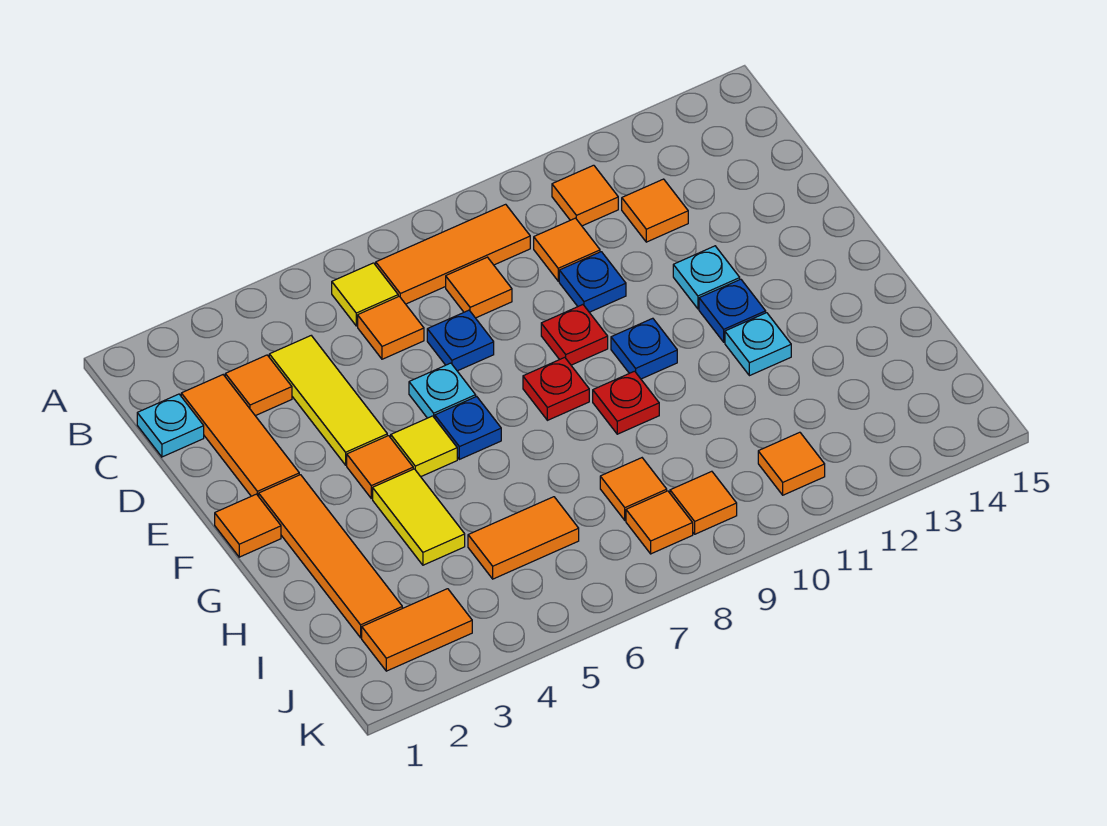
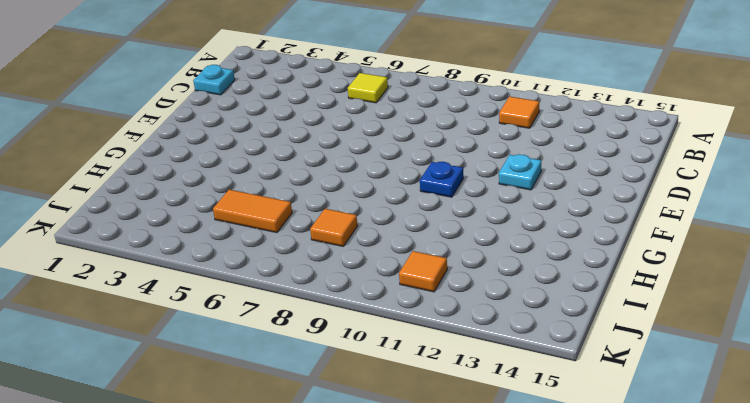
none -> orange tile B7:B9 level 1
none -> orange tile C2:E2 level 1
none -> orange tile C3 level 1
none -> yellow tile C4:E4 level 1

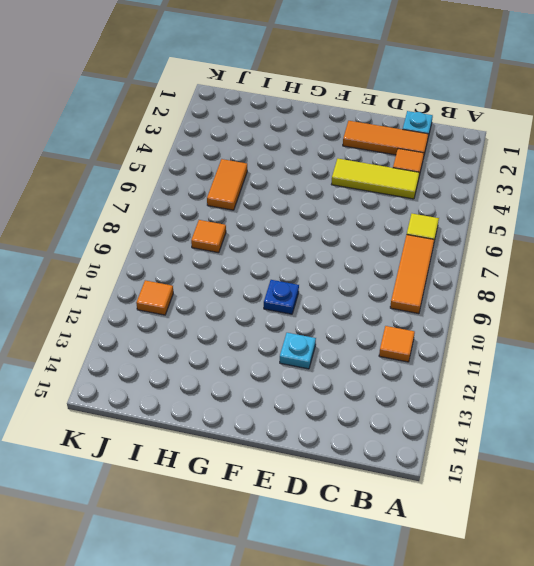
none -> orange tile C6 level 1
none -> orange tile C8 level 1
none -> orange tile C10 level 1
none -> orange tile C12 level 1

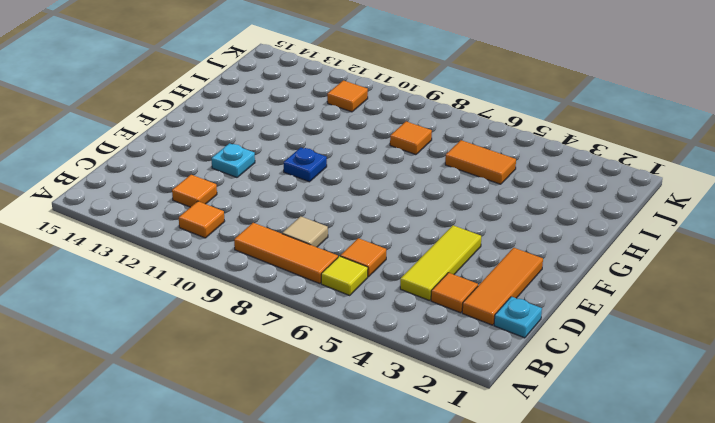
tan tile C8 level 1 -> orange tile C8 level 1
none -> orange tile C10 level 1
none -> blue plate D7 level 1
none -> blue plate D10 level 1
none -> cyan plate E6 level 1

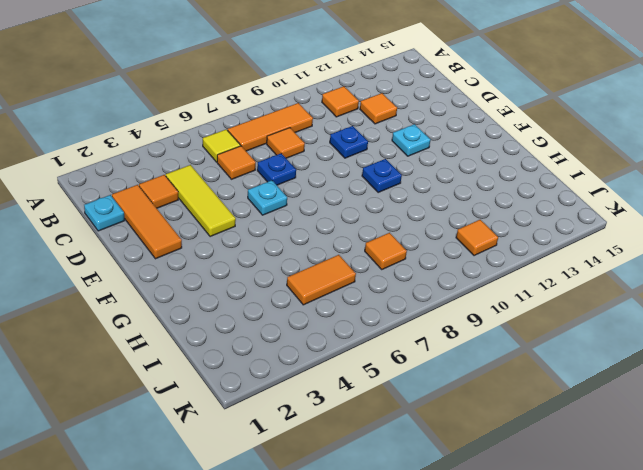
none -> orange tile C10 level 1
none -> red plate E9 level 1
none -> orange tile F1 level 1
none -> orange tile F2:I2 level 1

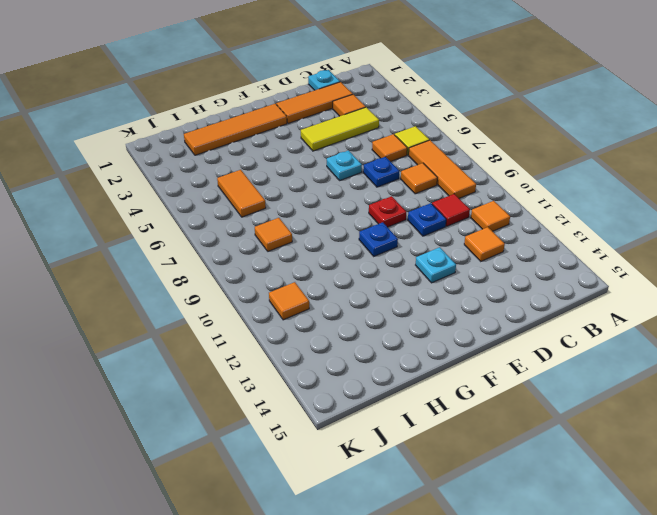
red tile C10 level 1 -> orange tile C10 level 1
none -> orange tile F1 level 1
none -> orange tile F4 level 1
none -> yellow tile F5 level 1
none -> blue plate F6 level 1

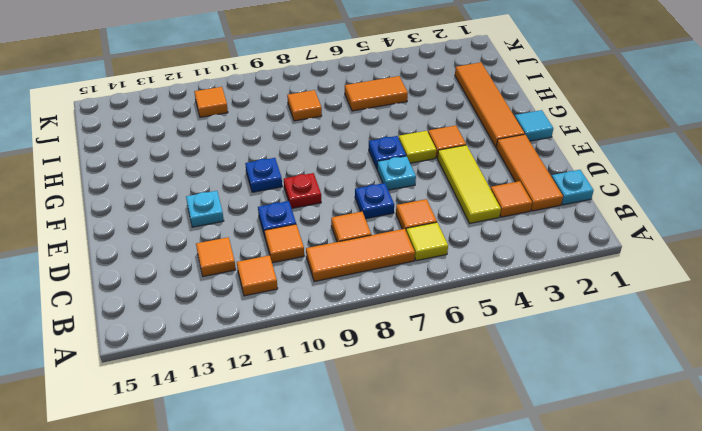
cyan tile F1 level 1 -> orange tile F1 level 1
none -> red plate F8 level 1
none -> blue plate F12 level 1
none -> yellow tile G4:H4 level 1
none -> red plate G9 level 1

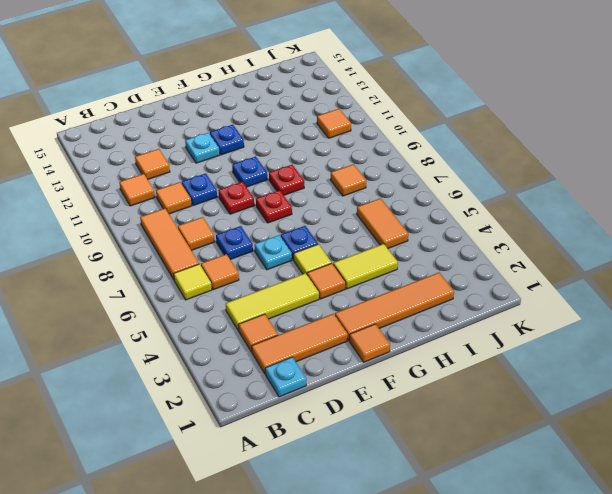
none -> cyan plate G12 level 1
none -> orange tile J2:J3 level 1
none -> orange tile J8 level 1
none -> orange tile J9 level 1

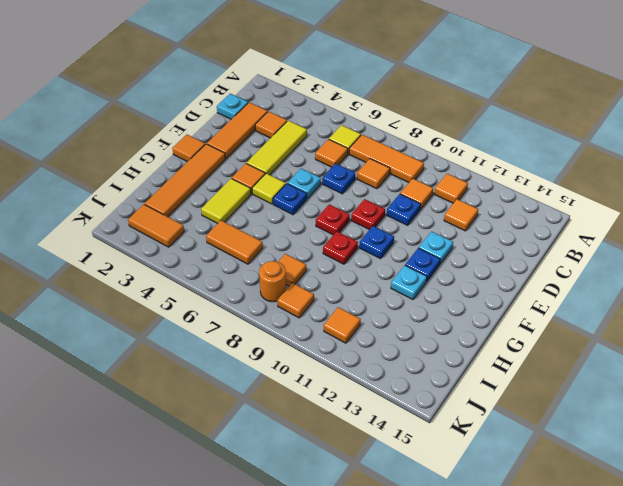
orange round brick J8 level 1 -> orange tile J8 level 1

